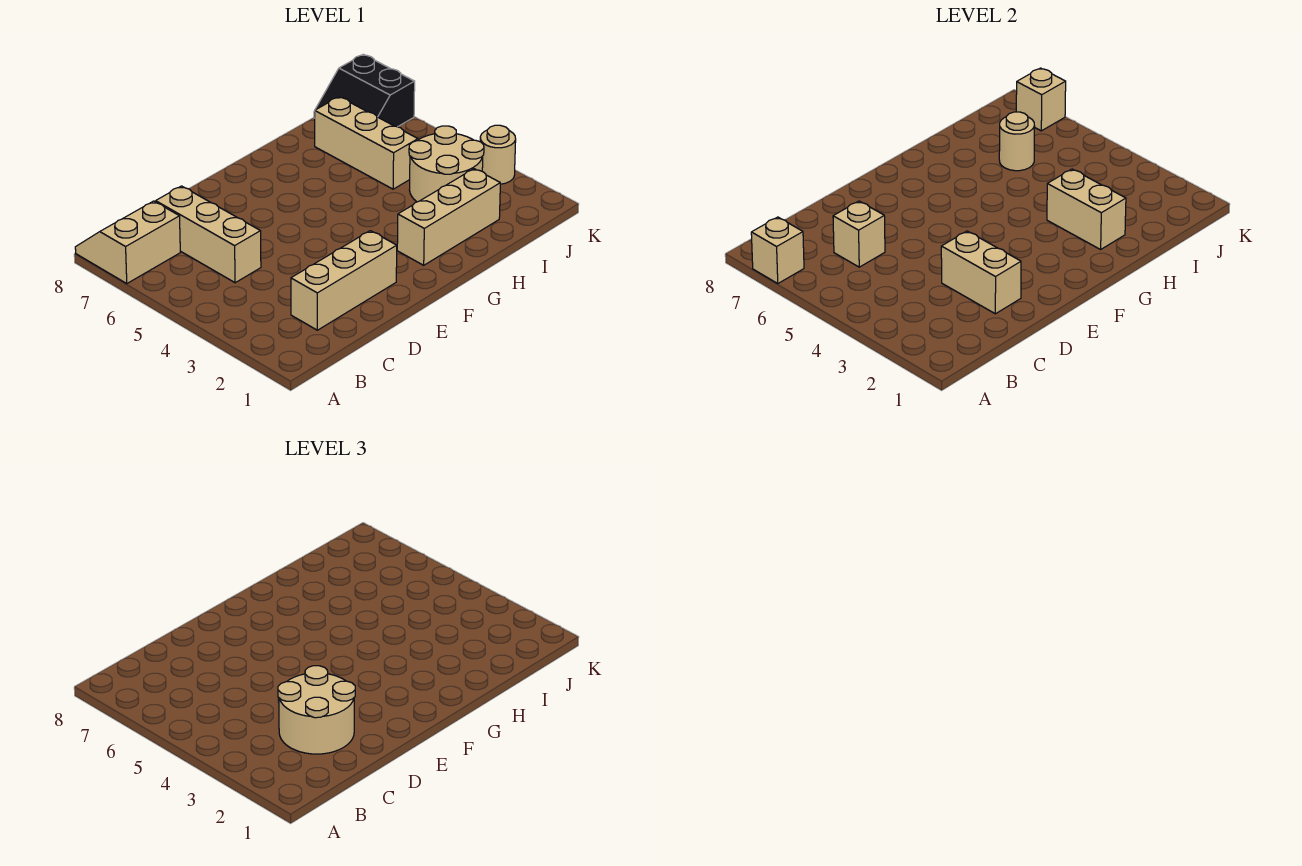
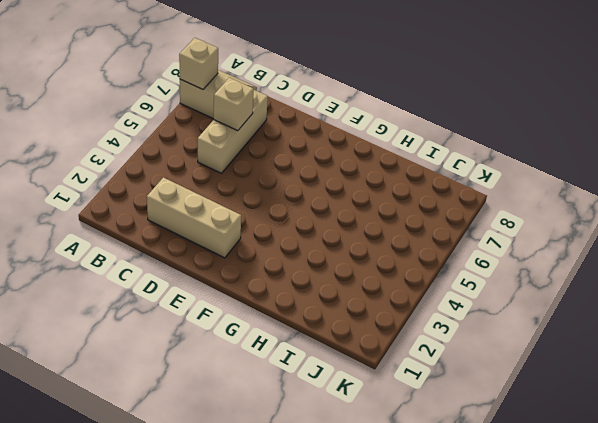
none -> tan brick G2:I2 level 1
none -> tan round brick I3:J4 level 1
none -> tan brick I5:I7 level 1

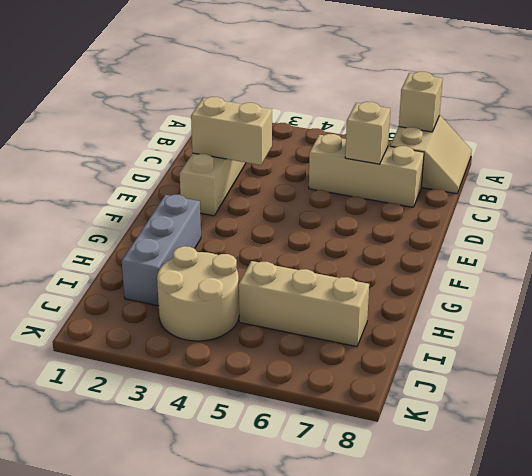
grey brick G2:I2 level 1 -> tan brick G2:I2 level 1
none -> black slope J7:K8 level 1 top K
none -> tan round brick K3 level 1
none -> tan brick H2:H3 level 2

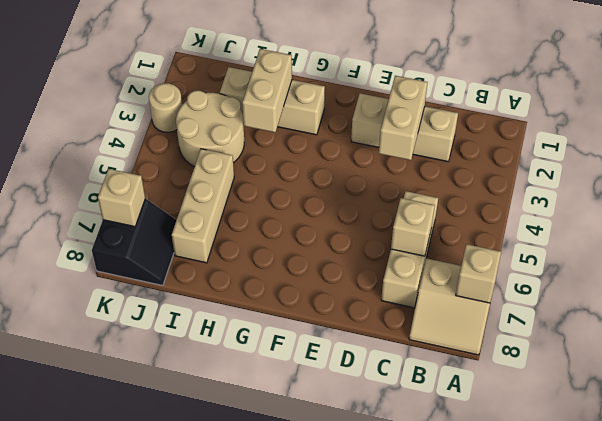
none -> tan round brick I6 level 2
none -> tan round brick C2:D3 level 3

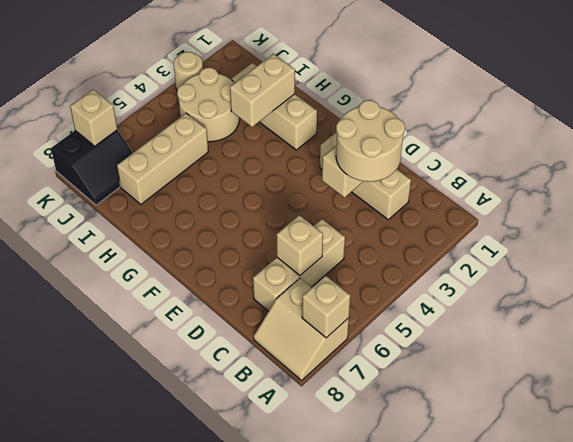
none -> tan round brick I6 level 2

